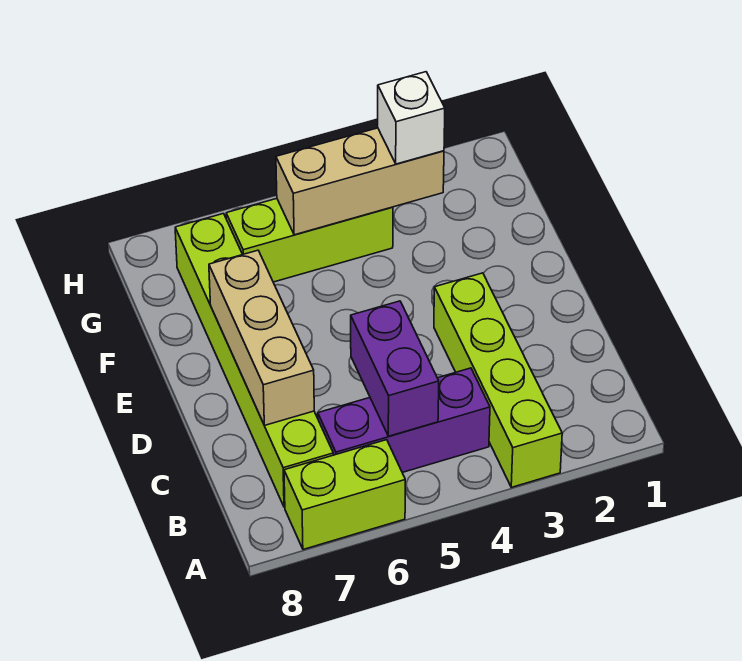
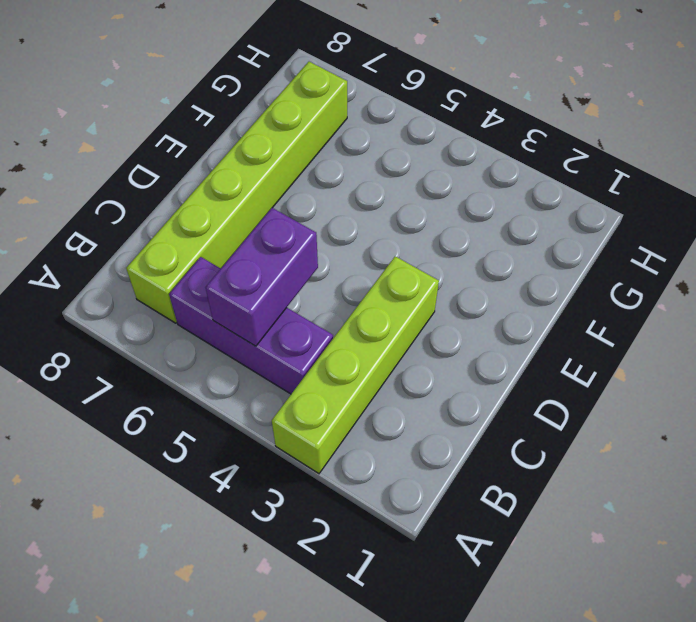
none -> lime brick A6:A7 level 1
none -> lime brick G4:G6 level 1

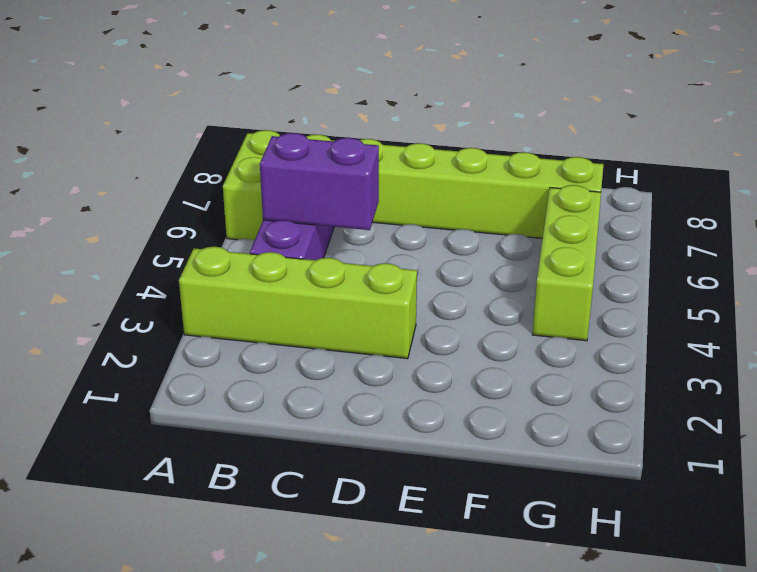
none -> tan brick C7:E7 level 2
none -> tan brick G3:G5 level 2

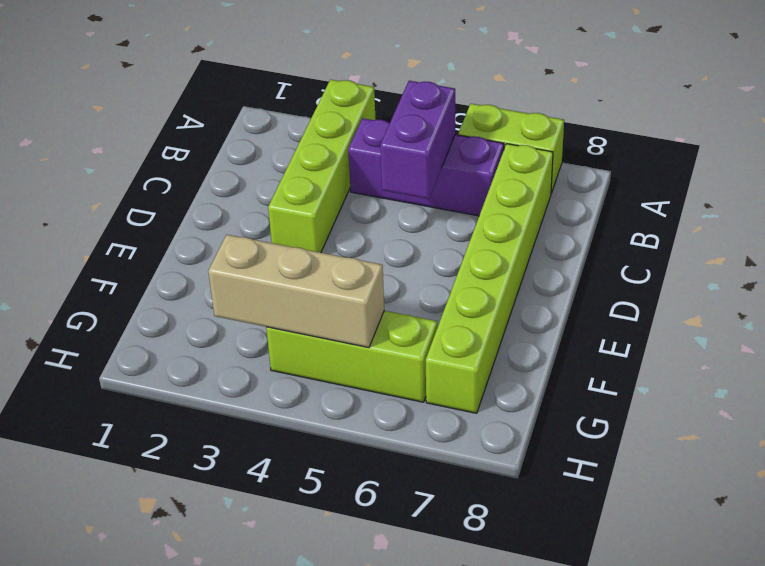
none -> tan brick C7:E7 level 2
none -> white brick G3 level 3

